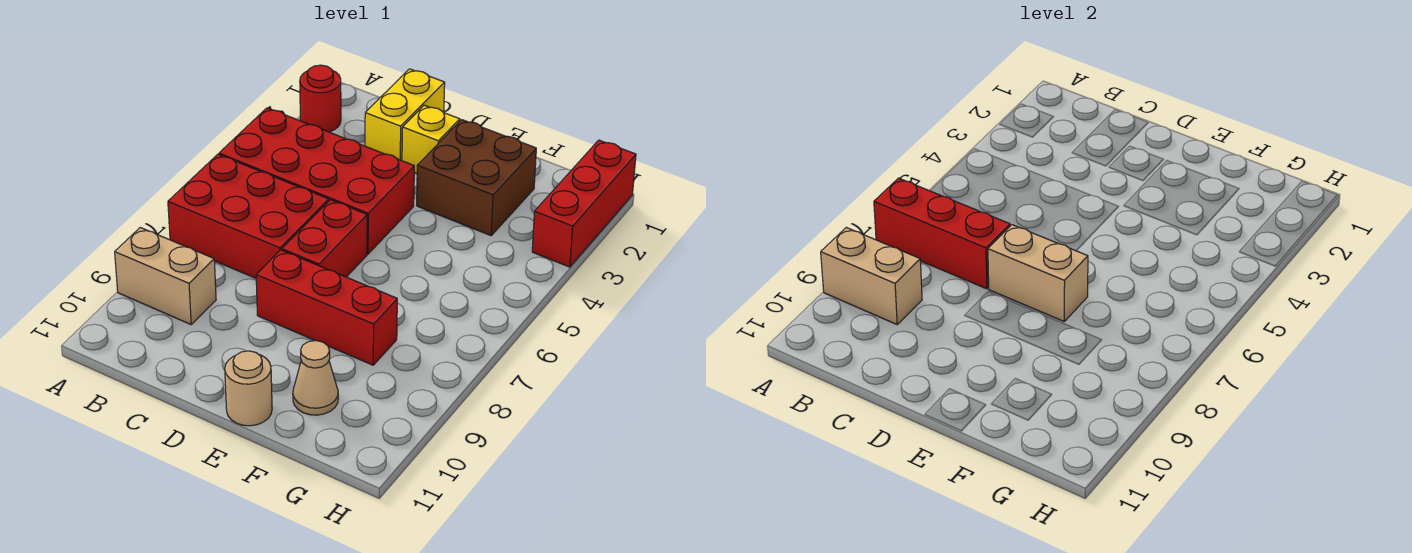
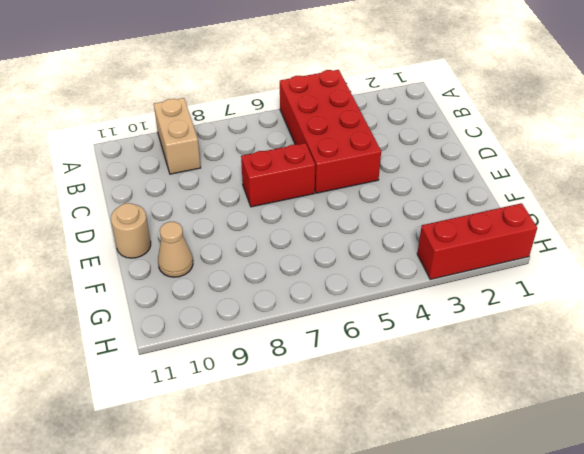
none -> red round brick A2 level 1
none -> red brick A6:C7 level 1
none -> yellow brick C1:C2 level 1

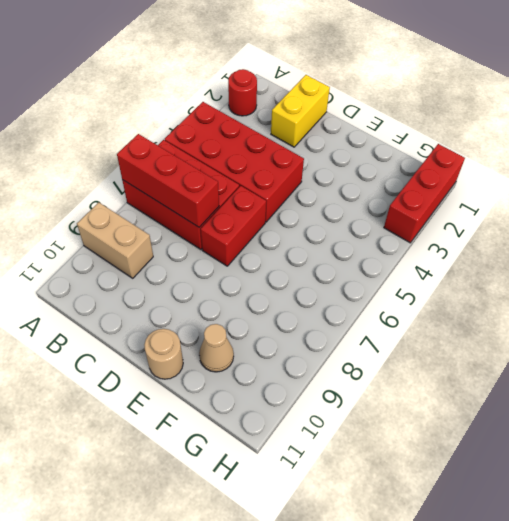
none -> yellow brick D2 level 1
none -> red brick D8:F8 level 1
none -> brown brick E2:F3 level 1

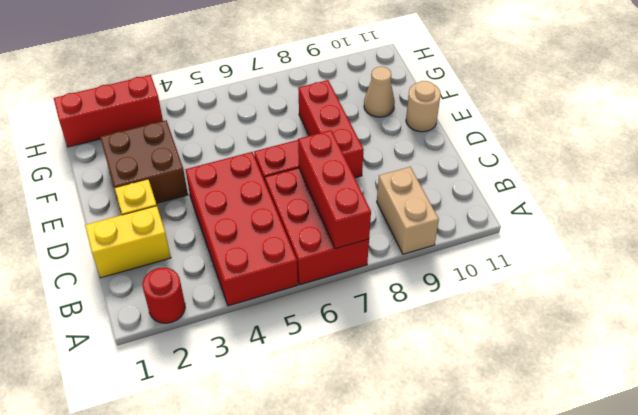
none -> tan brick A9:B9 level 2
none -> tan brick D7:E7 level 2

